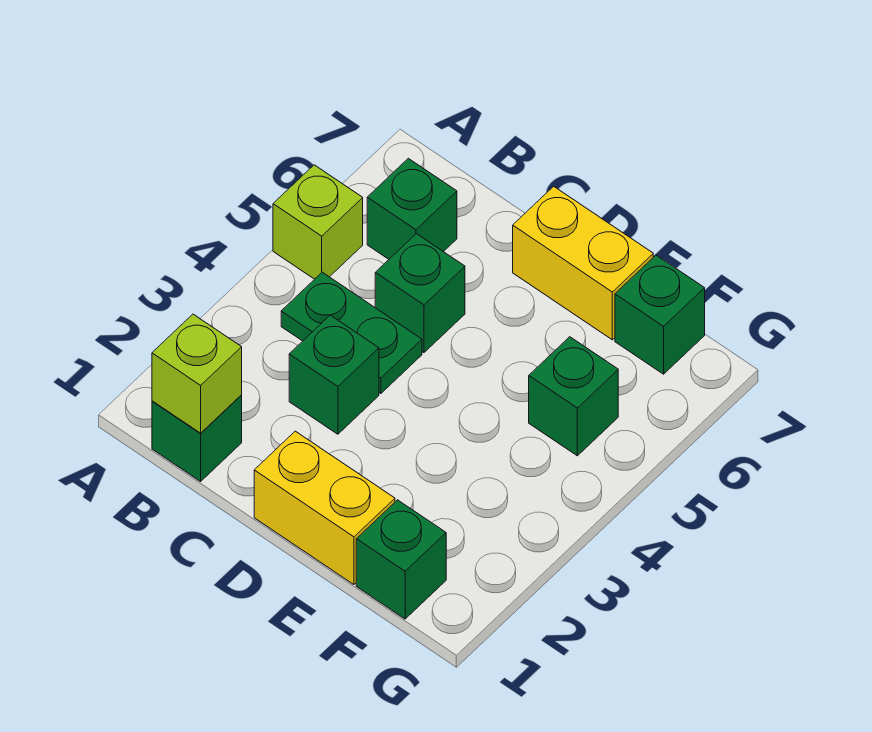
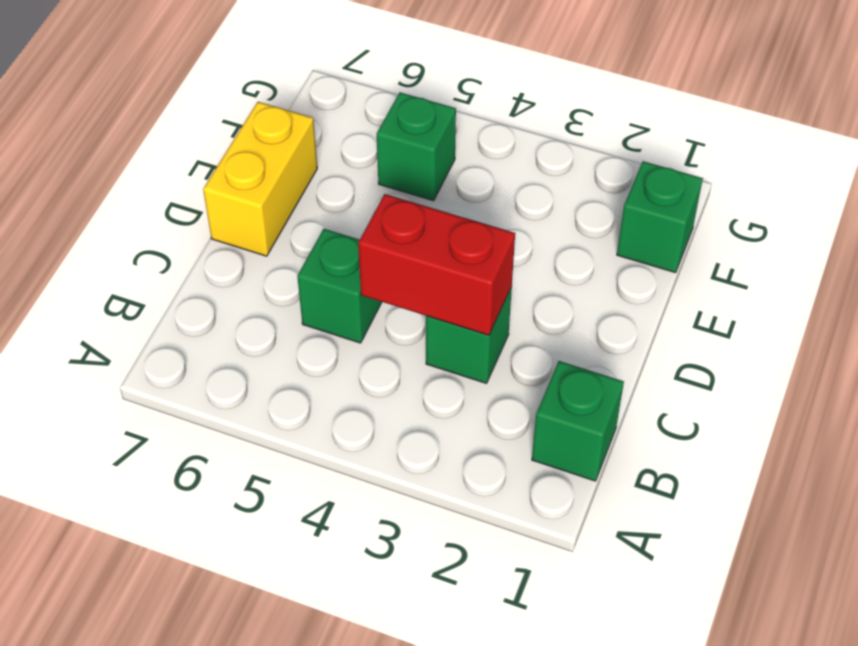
red brick C3:C4 level 2 -> none
none -> lime brick A5 level 1
none -> green plate B4:C4 level 1
none -> green brick B6 level 1

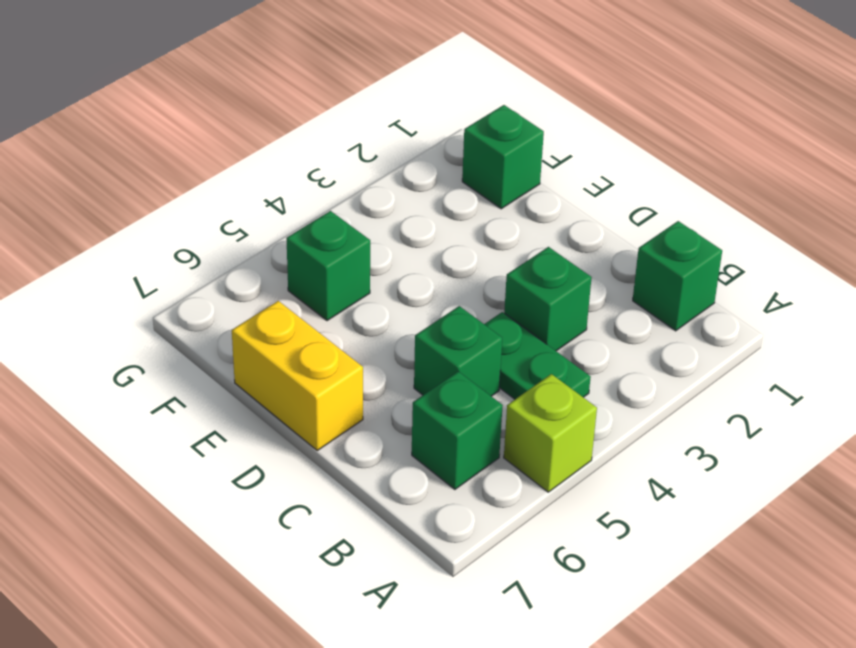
none -> yellow brick D1:E1 level 1
none -> green brick F7 level 1
none -> lime brick B1 level 2

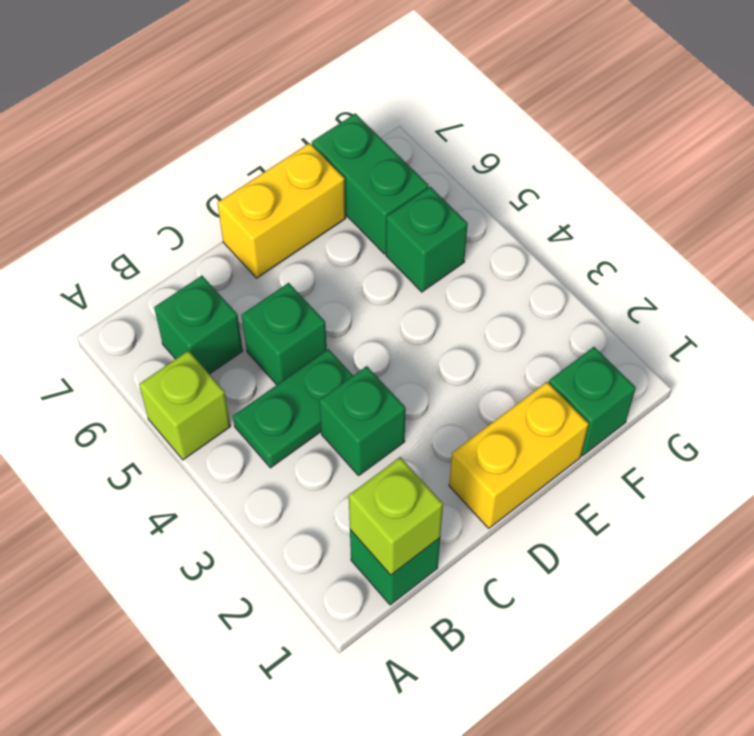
green brick F6:F7 level 1 -> green brick F7 level 1

